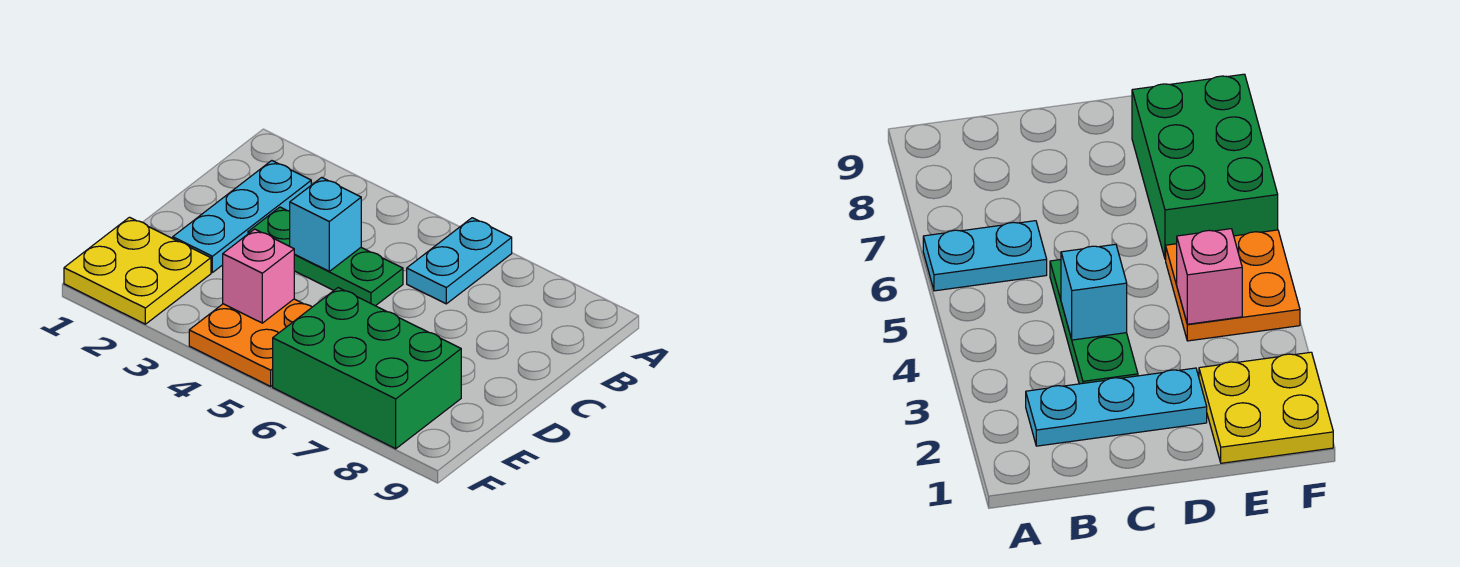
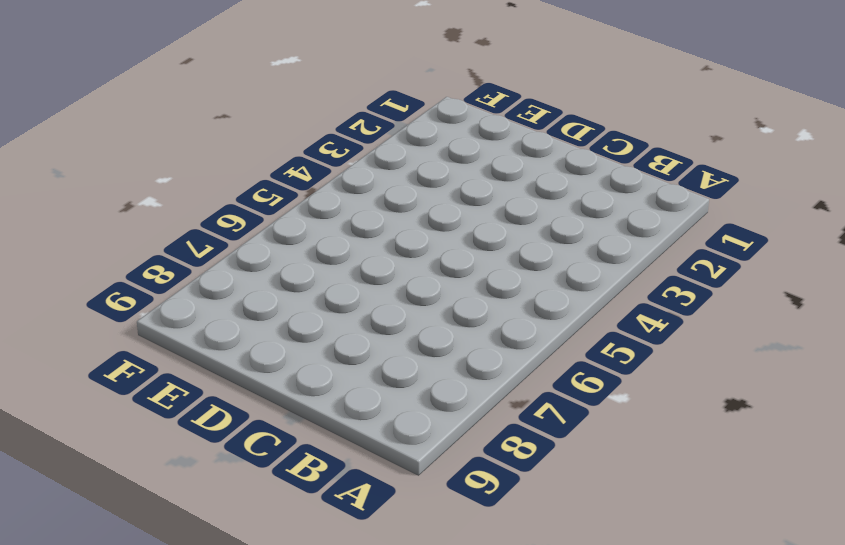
none -> cyan plate A6:B6 level 1
none -> cyan plate B2:D2 level 1

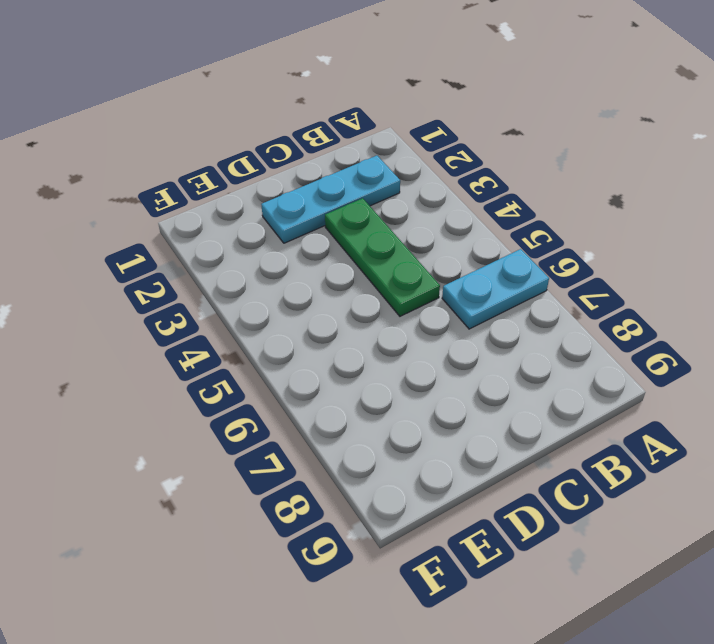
none -> yellow plate E1:F2 level 1
none -> orange plate E4:F5 level 1

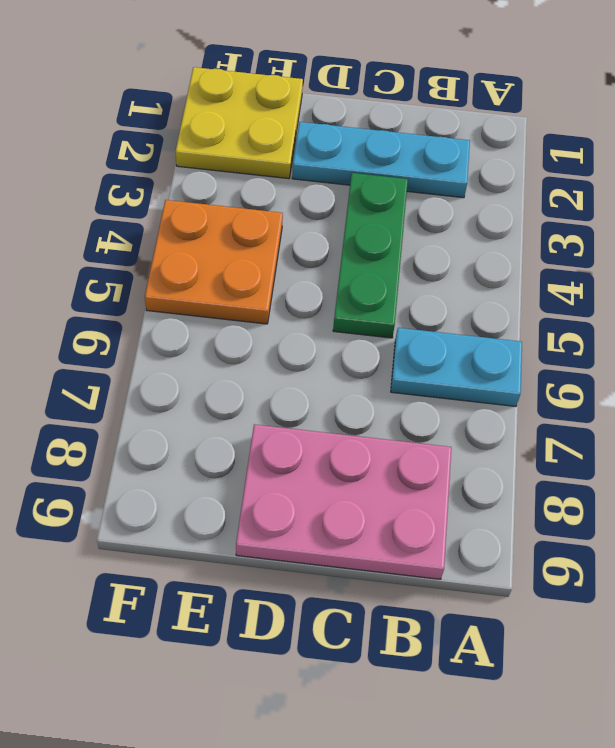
pink plate B8:D9 level 1 -> none
none -> green brick E6:F8 level 1
none -> cyan brick C4 level 2

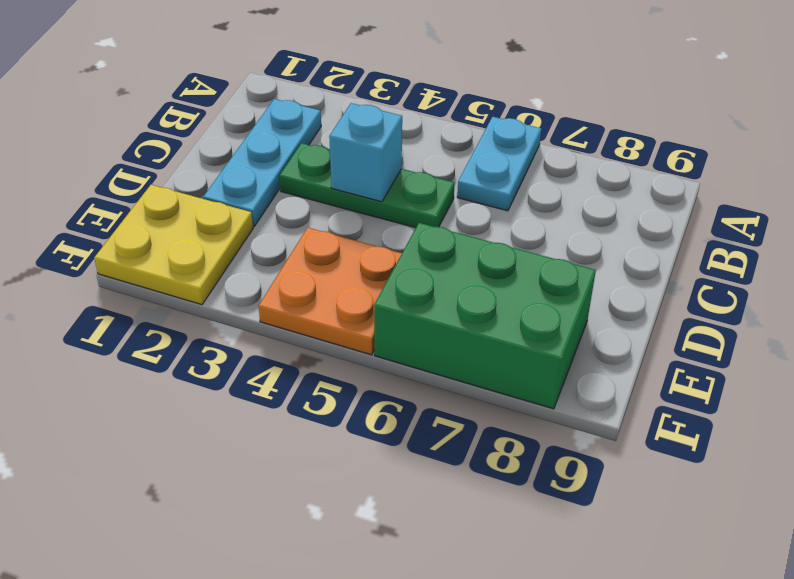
none -> pink brick E4 level 2

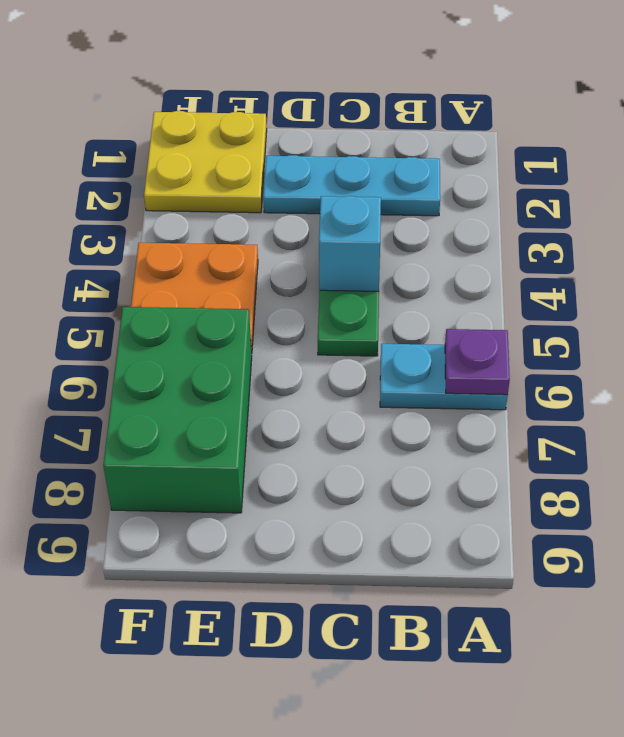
purple plate A6 level 2 -> none
none -> pink brick E4 level 2

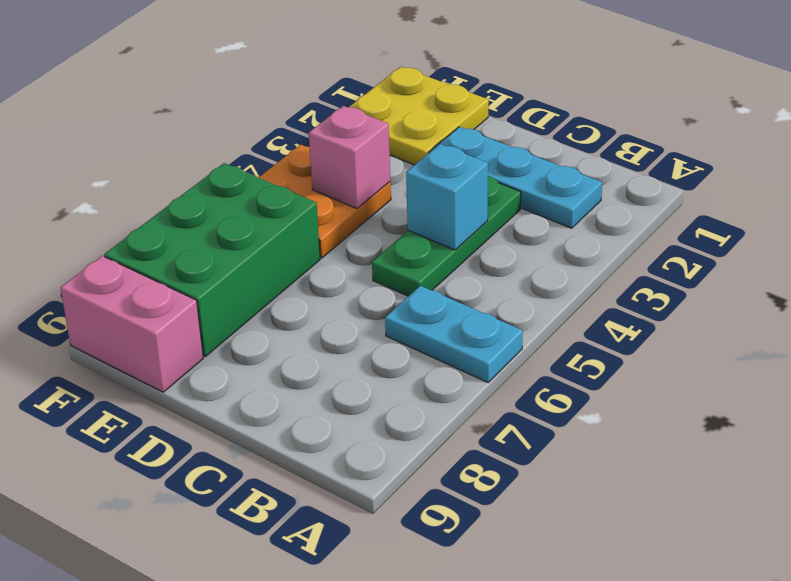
pink brick E9:F9 level 1 -> none

